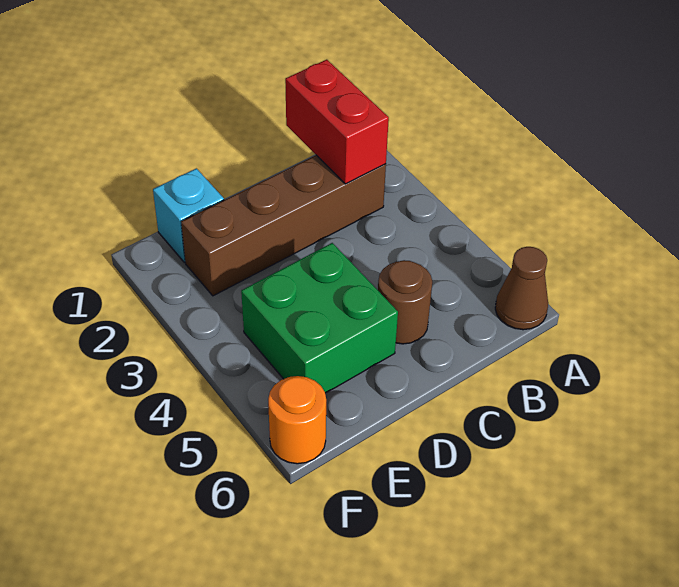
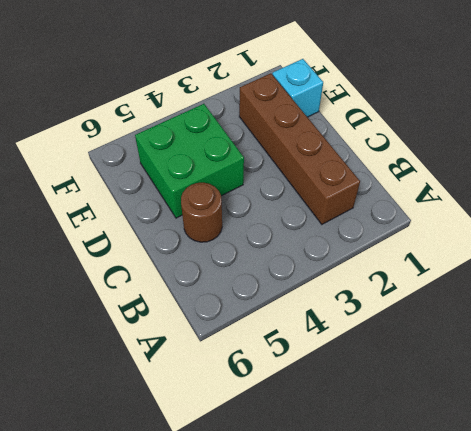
none -> brown cone A6 level 1
none -> orange round brick F6 level 1

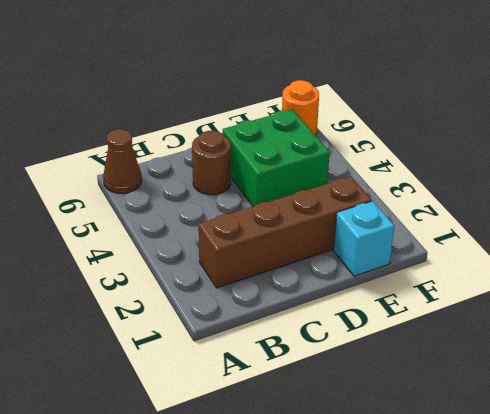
none -> red brick B1:B2 level 2

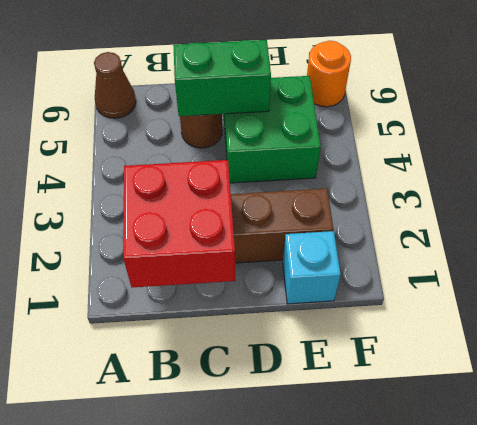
red brick B1:C2 level 2 -> red brick B1:B2 level 2
green brick C5:D5 level 2 -> none

